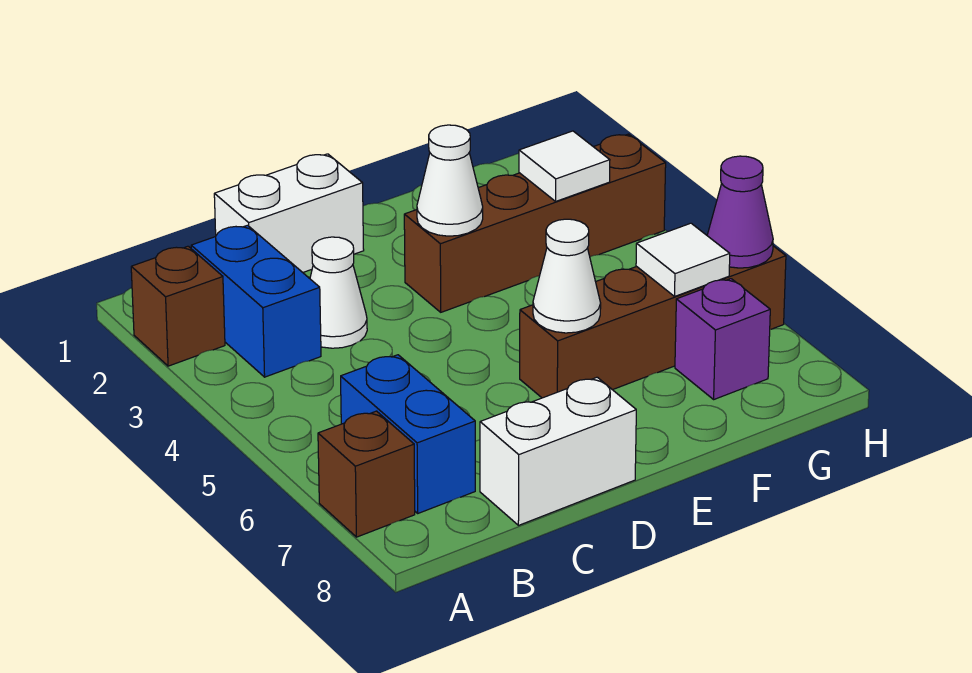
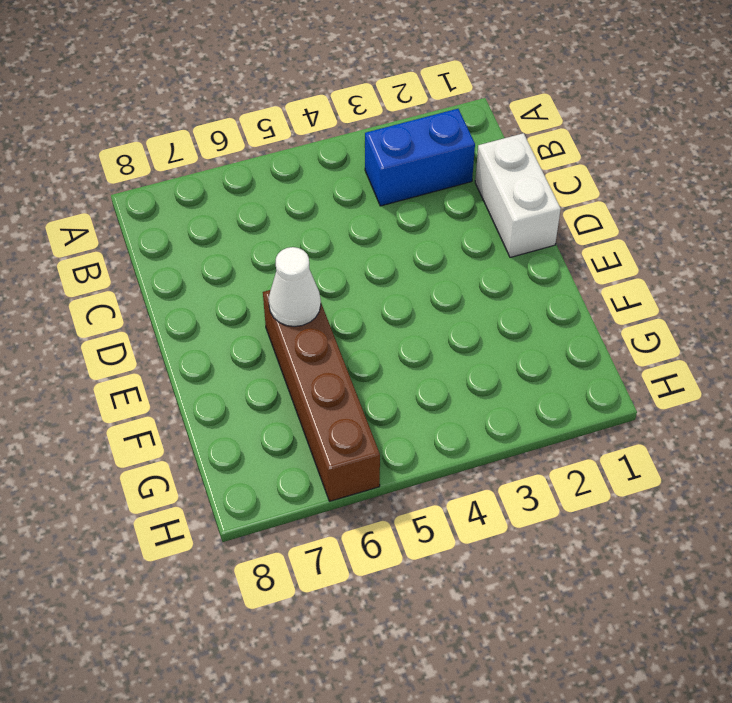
none -> brown brick A2 level 1
none -> brown brick A7 level 1
none -> blue brick B6:B7 level 1

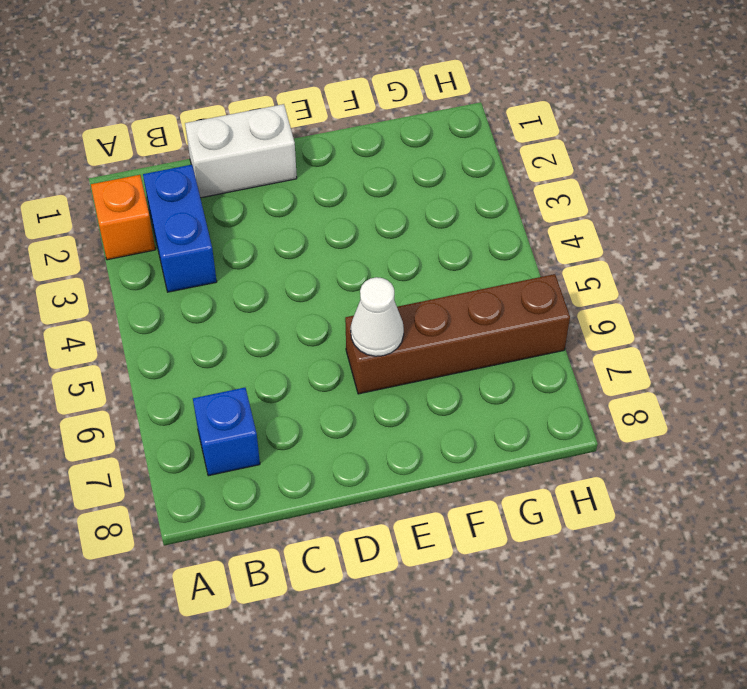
orange brick A2 level 1 -> brown brick A2 level 1
blue brick B7 level 1 -> blue brick B6:B7 level 1
none -> brown brick A7 level 1
none -> white cone C3 level 1
none -> white brick C8:D8 level 1

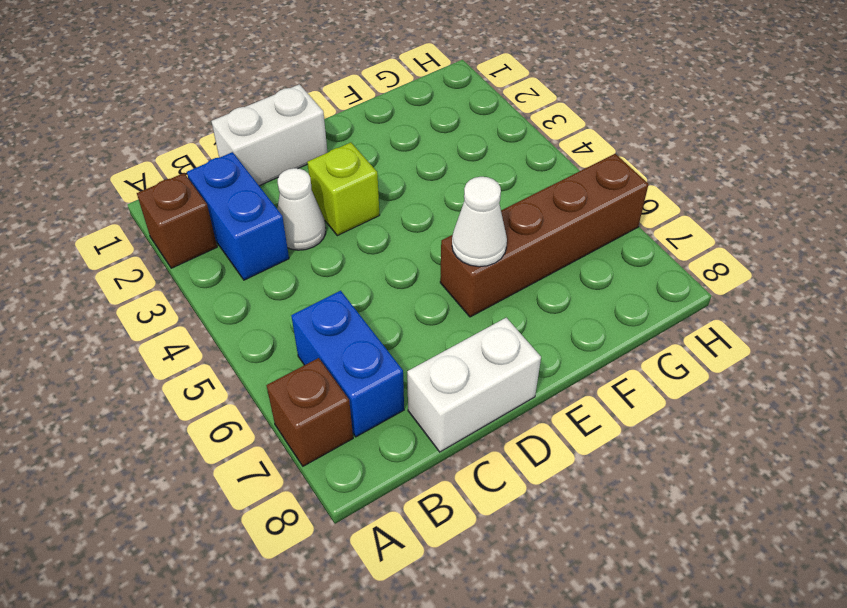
lime brick D3 level 1 -> none
none -> brown brick E3:H3 level 1
none -> purple brick G7 level 1
none -> white cone E3 level 2

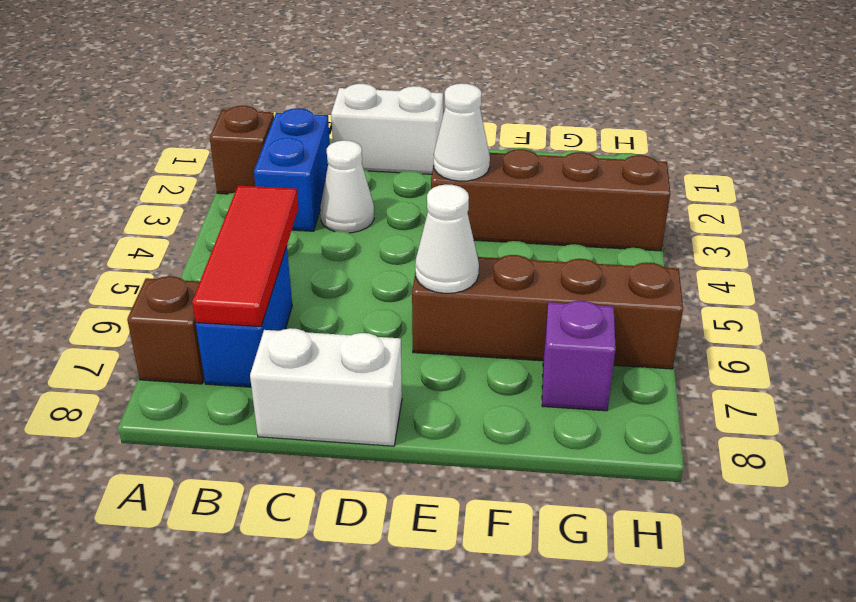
red tile B5:B7 level 2 -> none
none -> white tile G3 level 2
none -> white tile G6 level 2
none -> purple cone H6 level 2

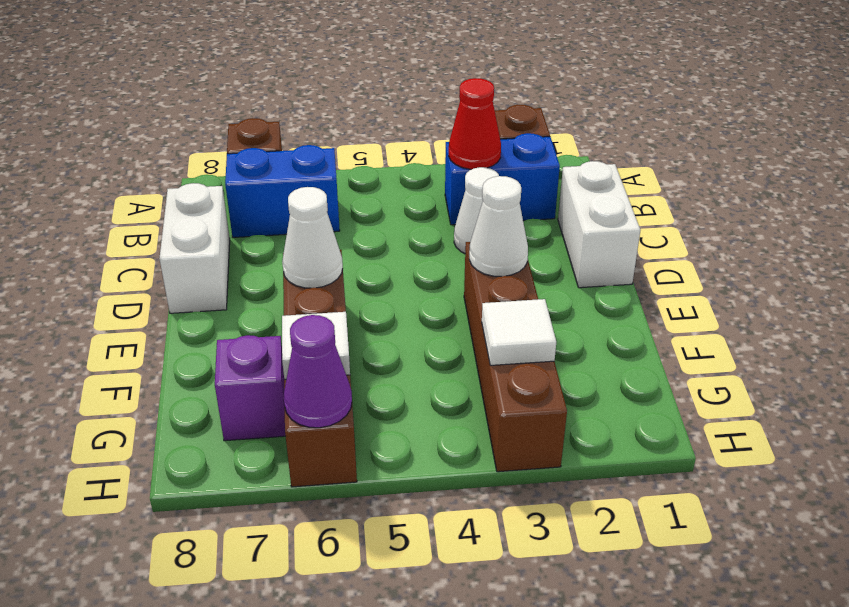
red cone B3 level 2 -> none

